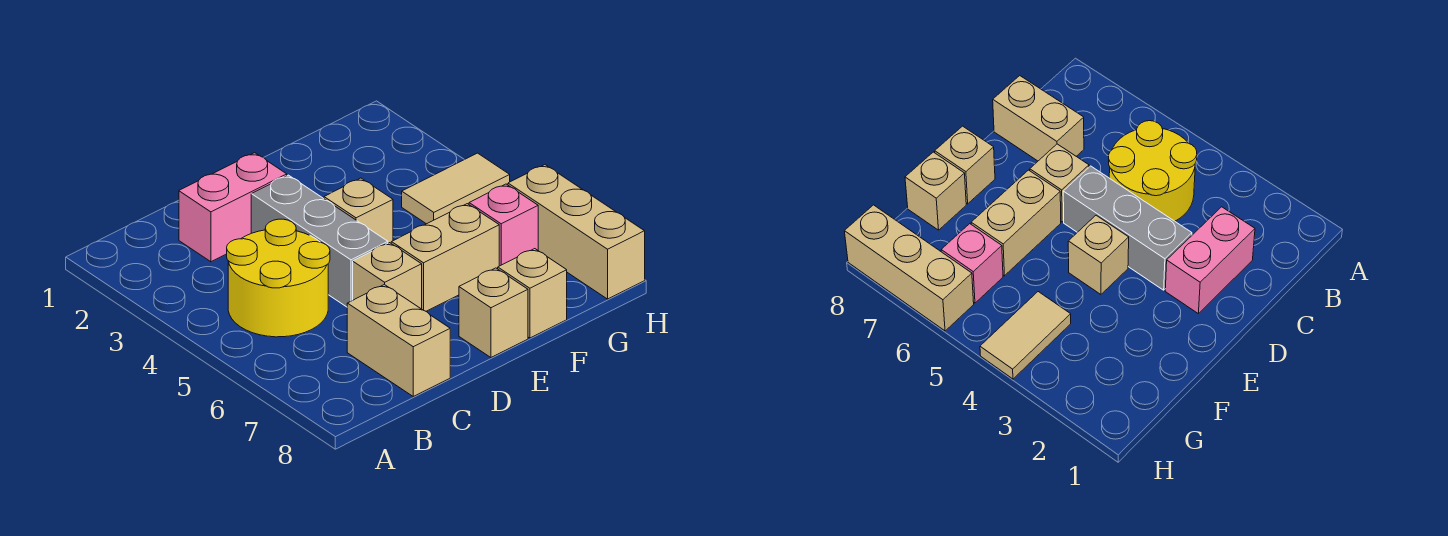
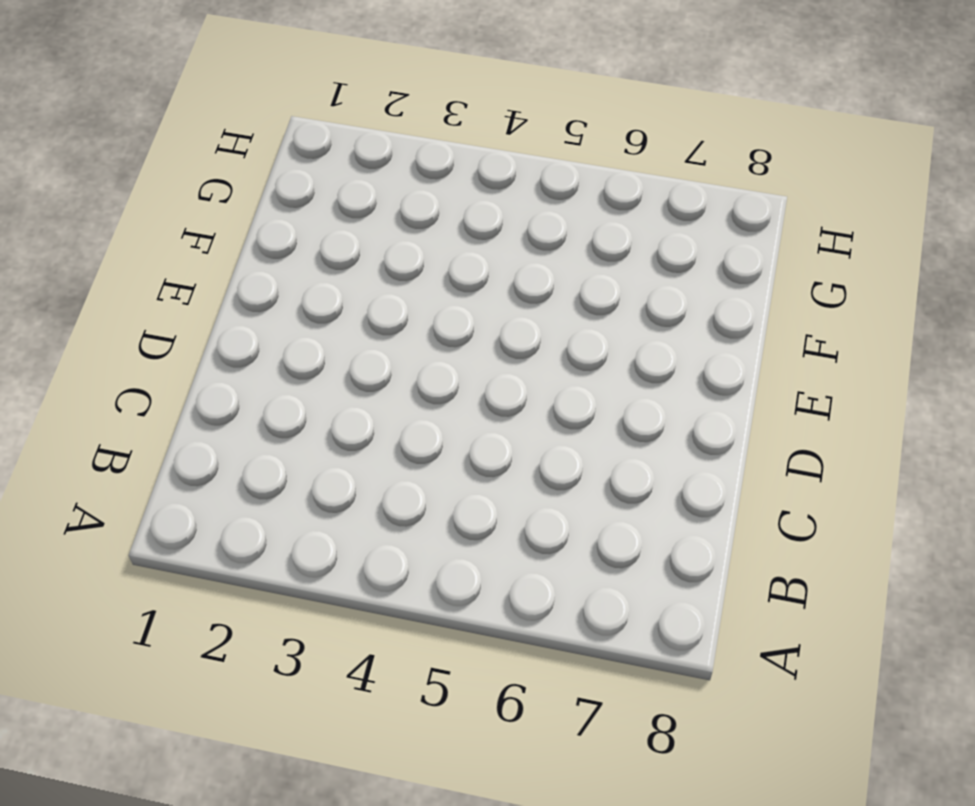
none -> yellow round brick B4:C5 level 1
none -> pink brick C2:D2 level 1
none -> tan brick C7:C8 level 1

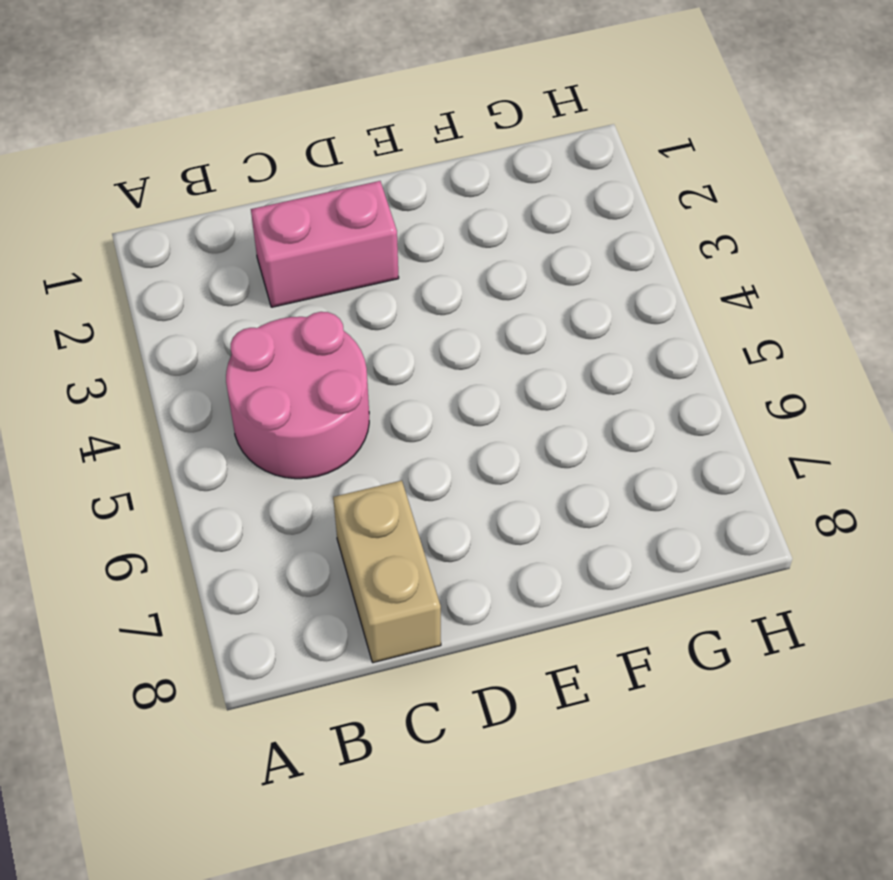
pink round brick B4:C5 level 1 -> yellow round brick B4:C5 level 1
none -> grey brick D3:D5 level 1
none -> tan brick D6 level 1
none -> tan brick E4 level 1

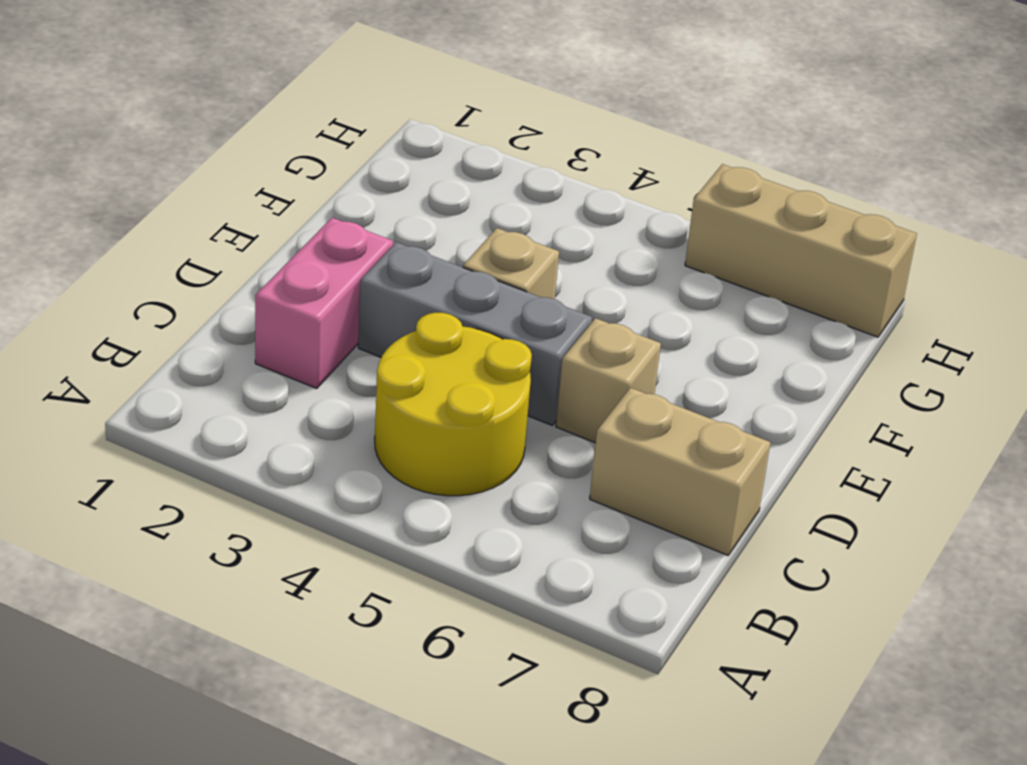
none -> tan brick E6:F6 level 1
none -> tan brick E8 level 1
none -> tan brick F8 level 1

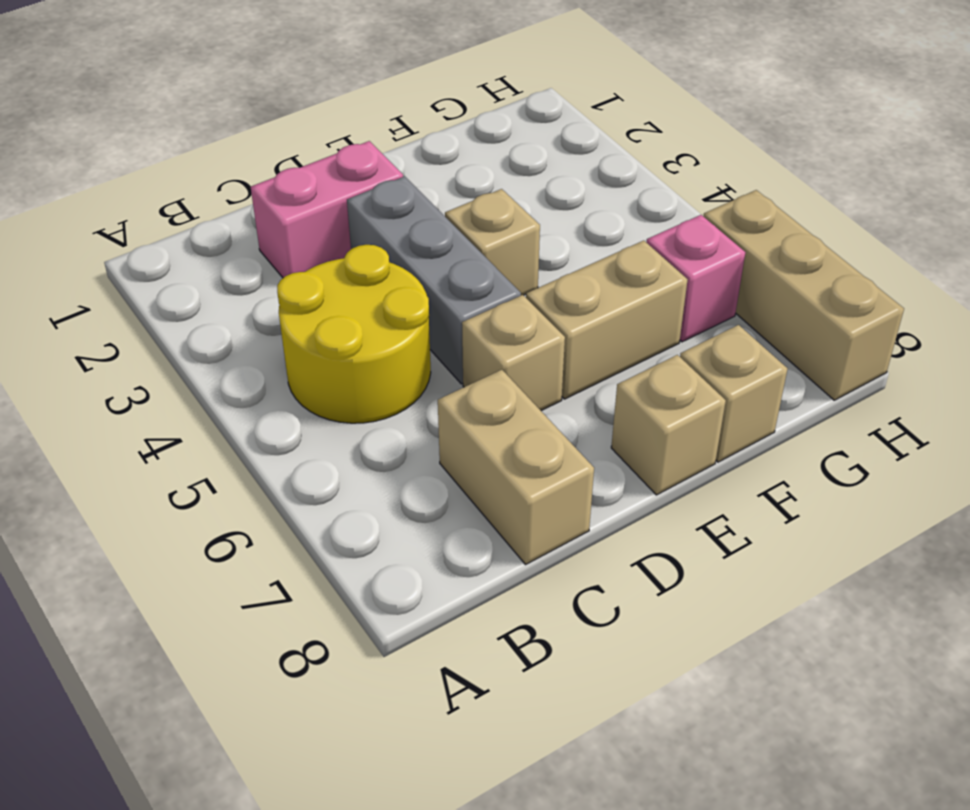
none -> tan tile G4:H4 level 1

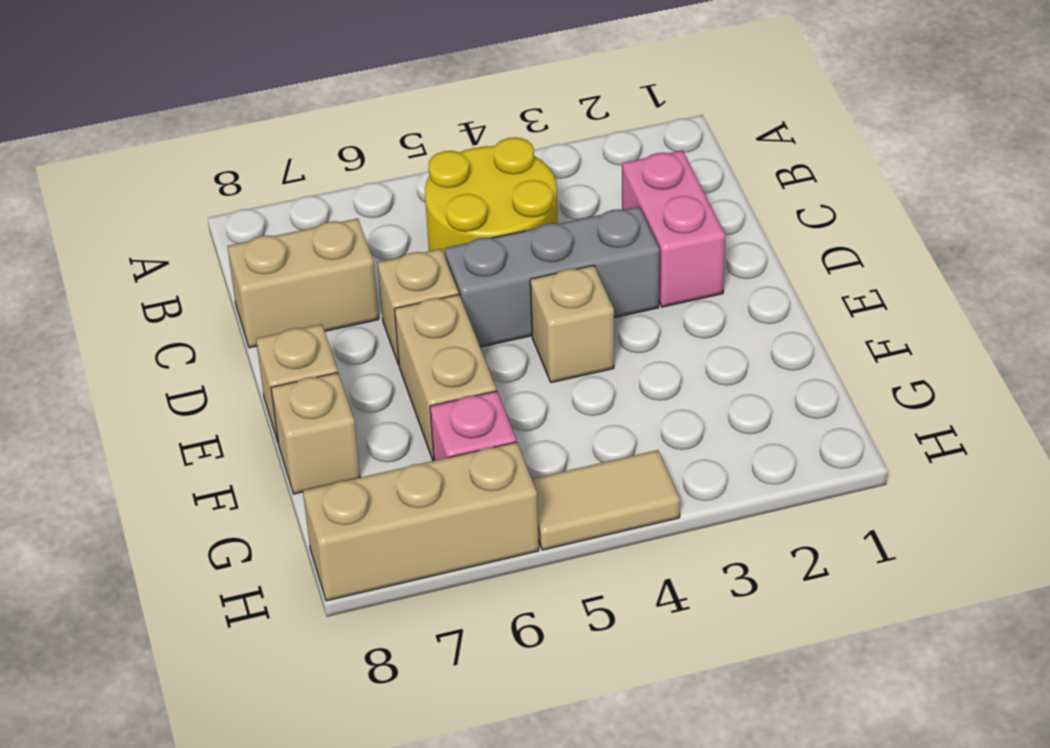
tan tile H4:H5 level 1 -> tan tile G4:H4 level 1

